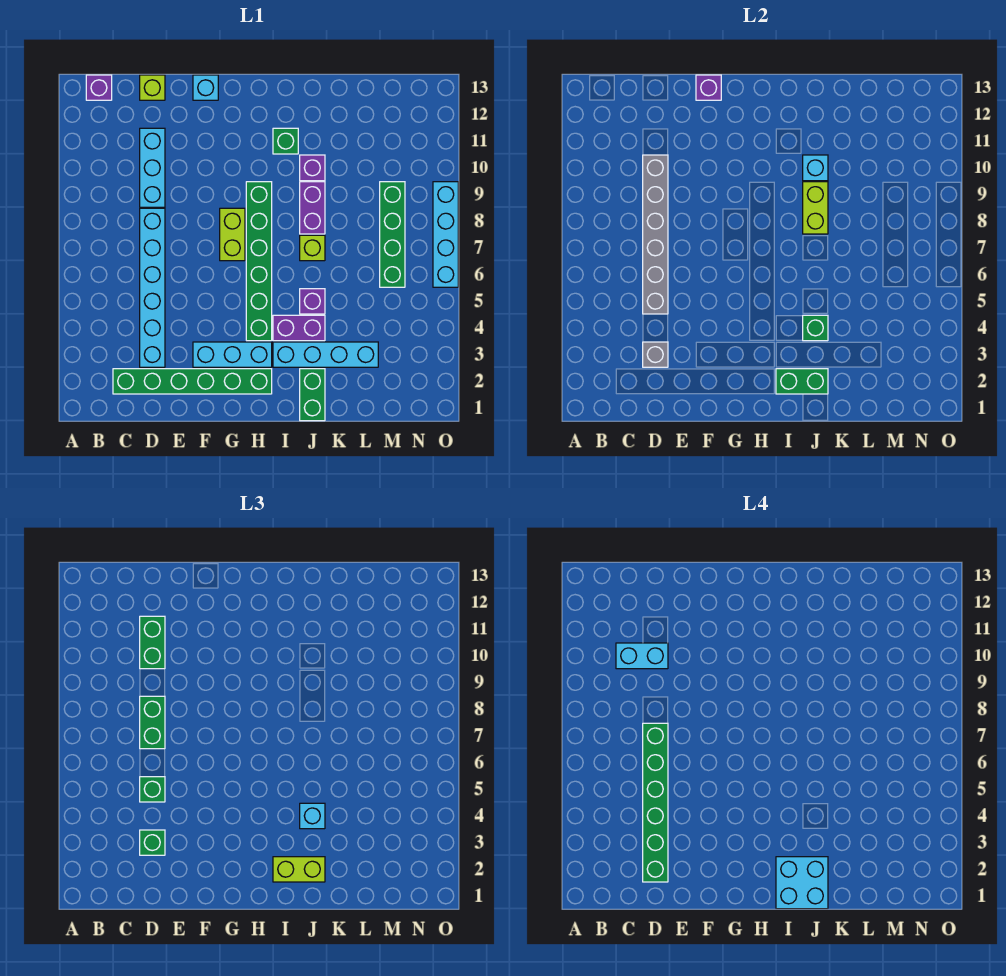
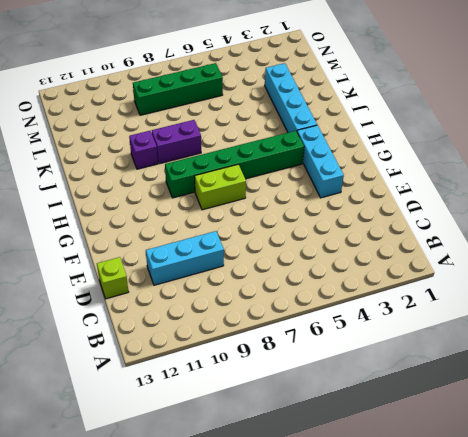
none -> purple brick B13 level 1
none -> green brick C2:H2 level 1
none -> cyan brick D3:D8 level 1
none -> cyan brick F13 level 1

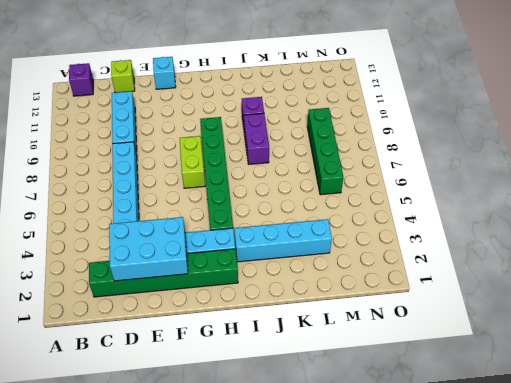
cyan brick D2:F3 level 2 -> grey brick D3 level 2
none -> purple brick I4:J4 level 1
none -> green brick I11 level 1
none -> green brick J1:J2 level 1
none -> purple brick J5 level 1

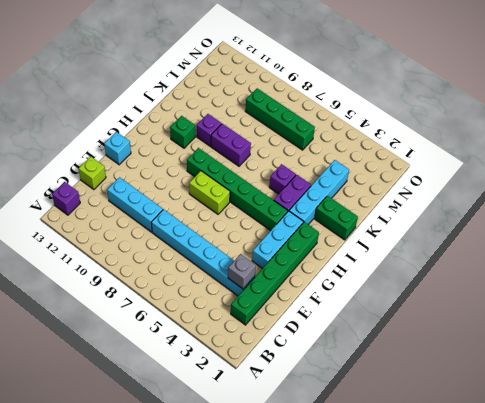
none -> lime brick J7 level 1
none -> cyan brick O6:O9 level 1
none -> grey brick D5:D10 level 2
none -> purple brick F13 level 2

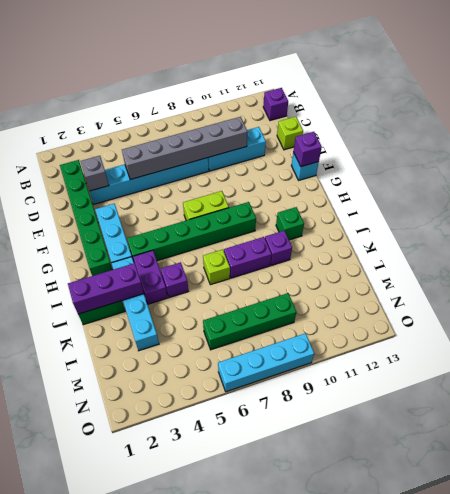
purple brick J1:J3 level 2 -> green brick I2:J2 level 2
none -> green brick J4 level 2
none -> lime brick J8:J9 level 2
none -> cyan brick J10 level 2
none -> green brick D3 level 3

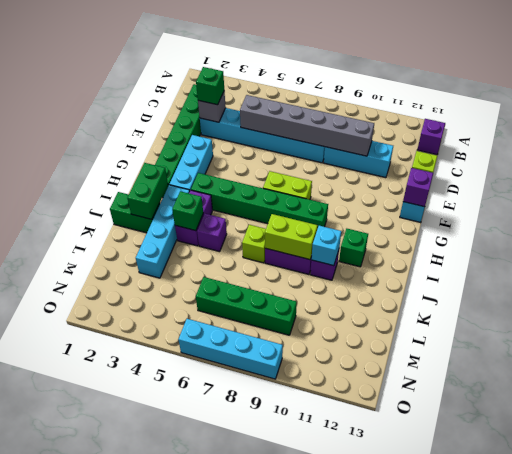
none -> green brick D5 level 3
none -> green brick D7:D8 level 3
none -> green brick D10:D11 level 3
none -> lime brick I2:J2 level 3

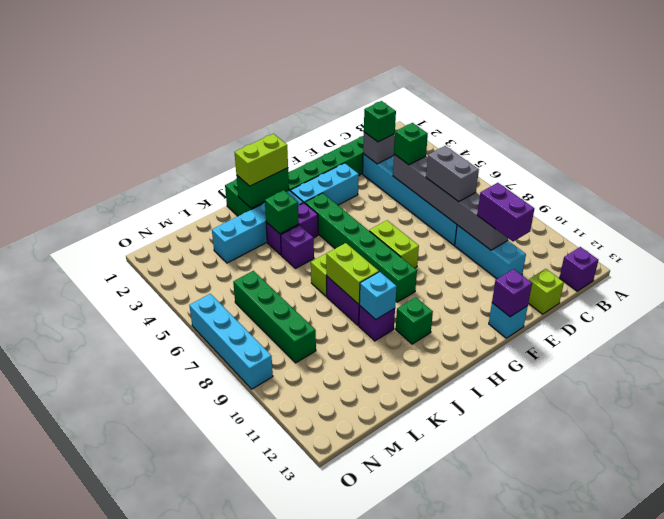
grey brick D7:D8 level 3 -> green brick D7:D8 level 3
purple brick D10:D11 level 3 -> green brick D10:D11 level 3
none -> cyan brick J4 level 3
none -> cyan brick C10:D10 level 4
none -> green brick D2:D7 level 4
none -> cyan brick I1:J2 level 4

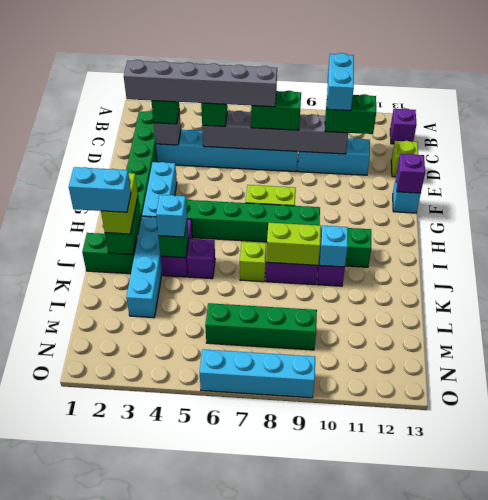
grey brick D2:D7 level 4 -> green brick D2:D7 level 4
cyan brick J1:J2 level 4 -> cyan brick I1:J2 level 4

